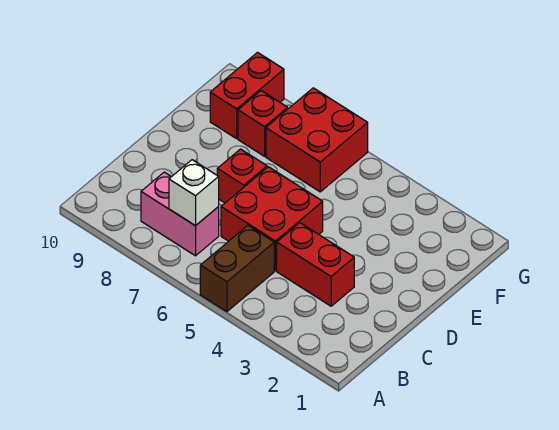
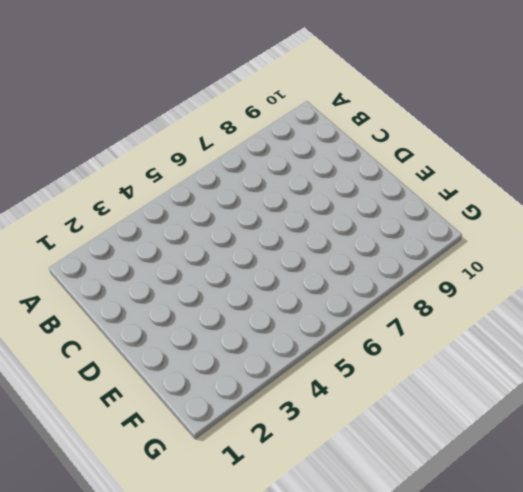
none -> brown brick A5:B5 level 1
none -> pink brick B7:B8 level 1

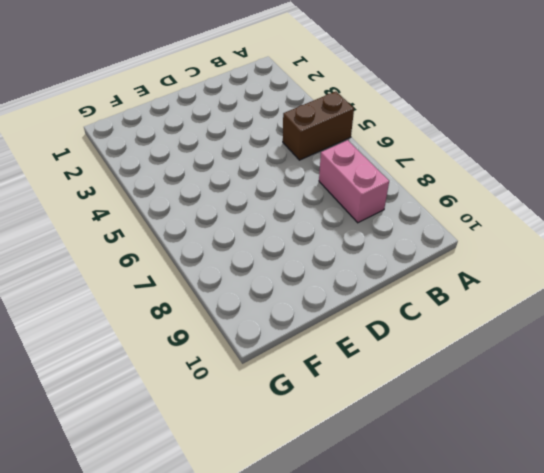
none -> red brick C3:C4 level 1
none -> red brick C5:D6 level 1

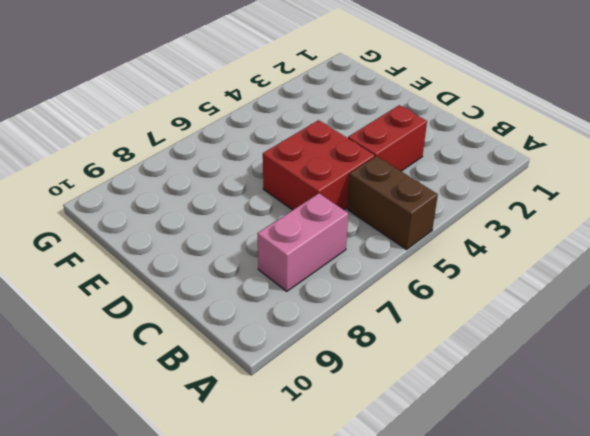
none -> red brick D7 level 1
none -> red brick F6:G7 level 1

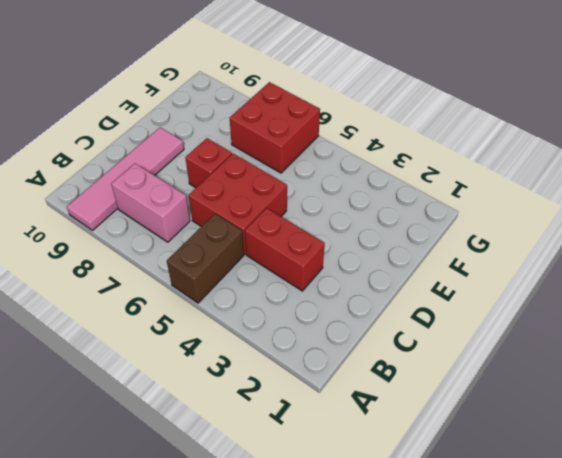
pink tile A9:D9 level 1 -> none
none -> red brick F8 level 1
none -> red brick F9:G9 level 1

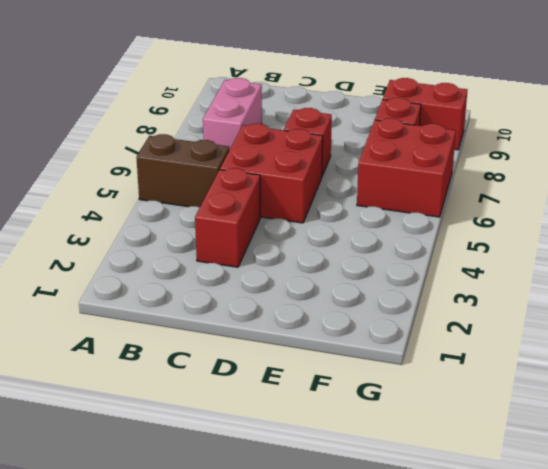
none -> white brick B7 level 2

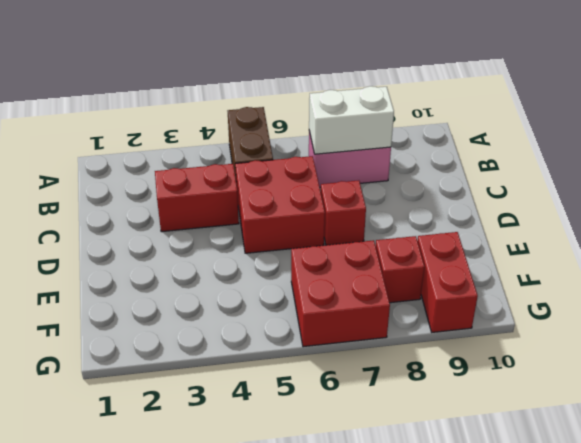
white brick B7:B8 level 2 -> white brick B7 level 2

